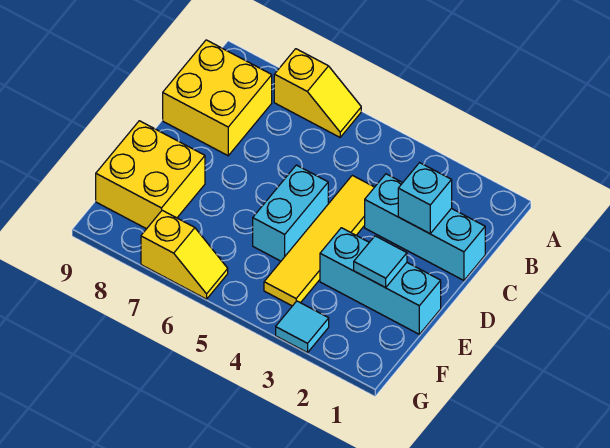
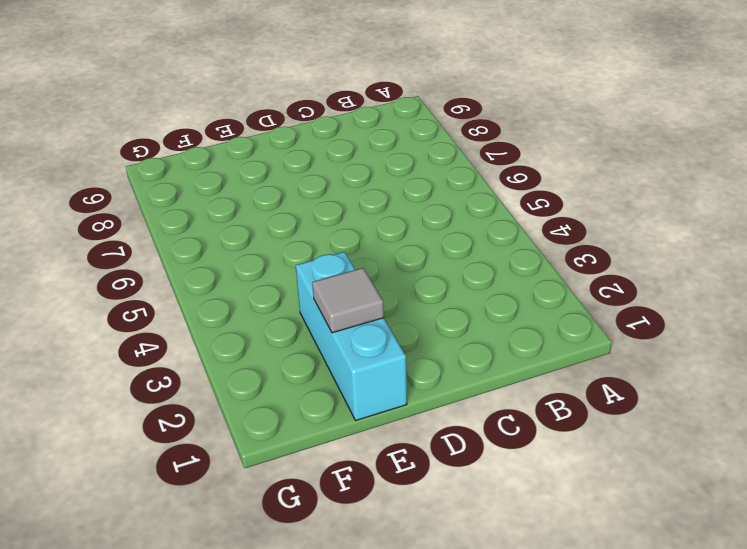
grey tile E2 level 2 -> cyan tile E2 level 2
none -> yellow slope A6:A7 level 1 top 7
none -> yellow brick B8:C9 level 1

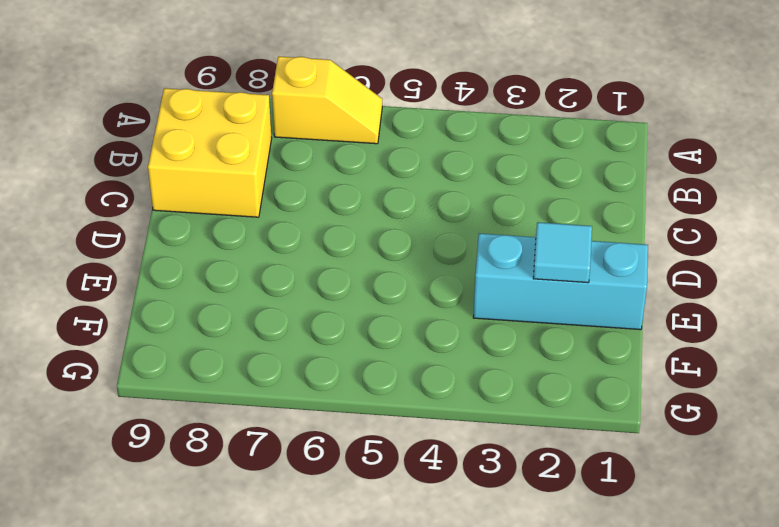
none -> cyan brick C1:C3 level 1
none -> yellow tile C4:F4 level 1

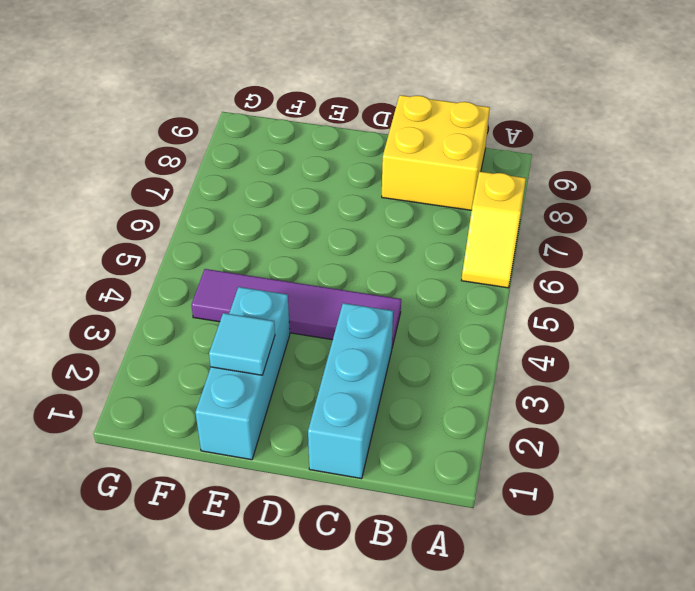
purple tile C4:F4 level 1 -> yellow tile C4:F4 level 1
none -> cyan brick D5:E5 level 1
none -> yellow brick E8:F9 level 1

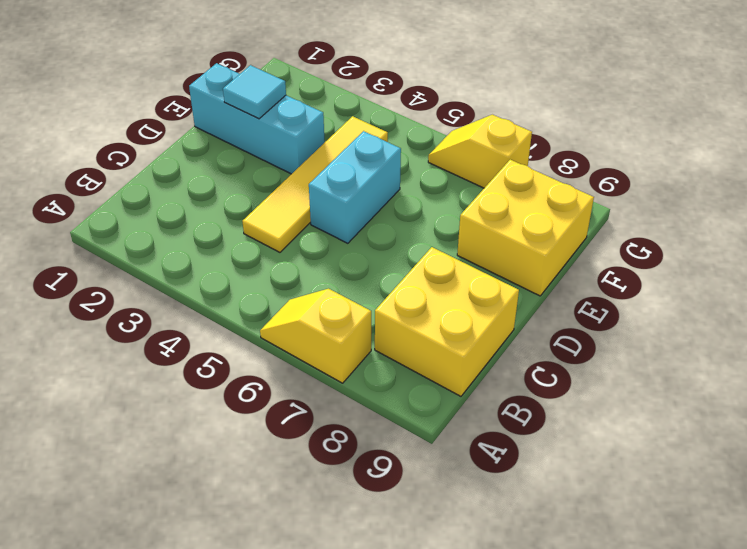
none -> cyan brick C1:C3 level 1
none -> cyan tile G3 level 1

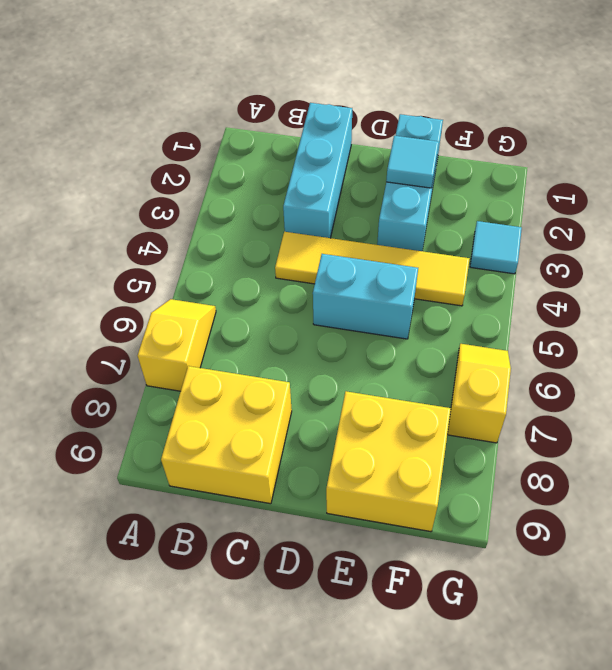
none -> cyan brick C2 level 2

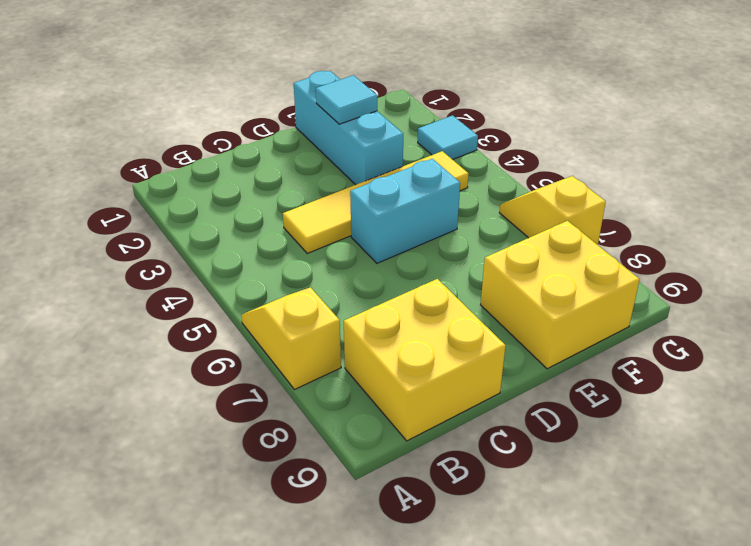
none -> cyan brick C1:C3 level 1
none -> cyan brick C2 level 2

